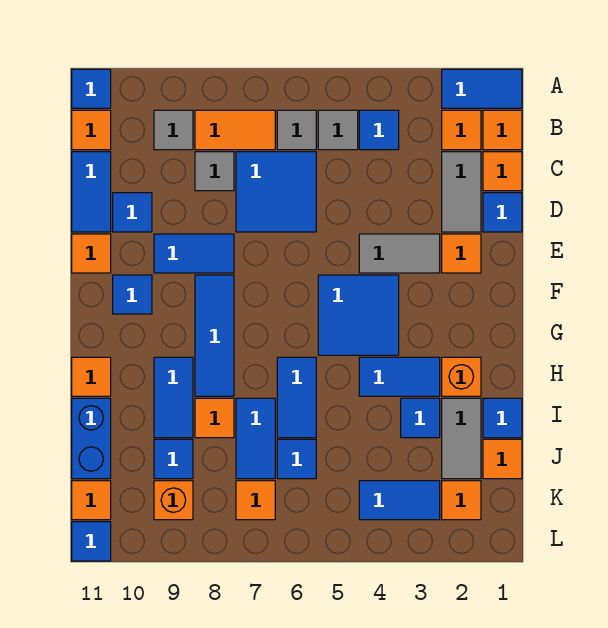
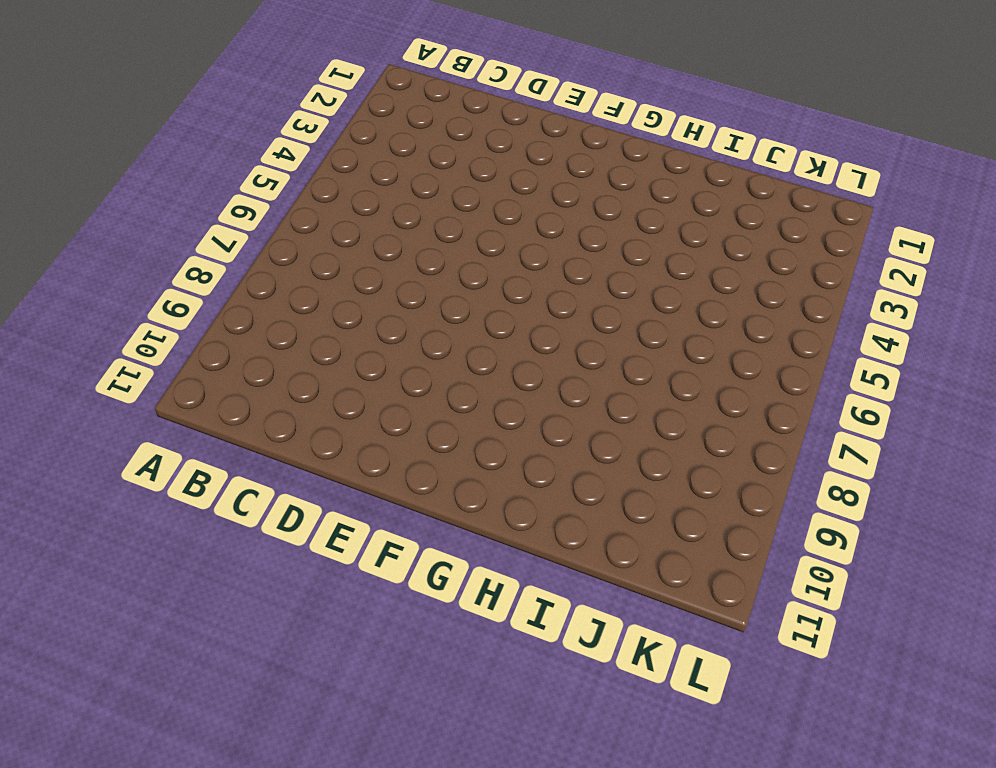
none -> blue tile A1:A2 level 1
none -> blue tile A11 level 1
none -> orange tile B1 level 1
none -> orange tile B2 level 1

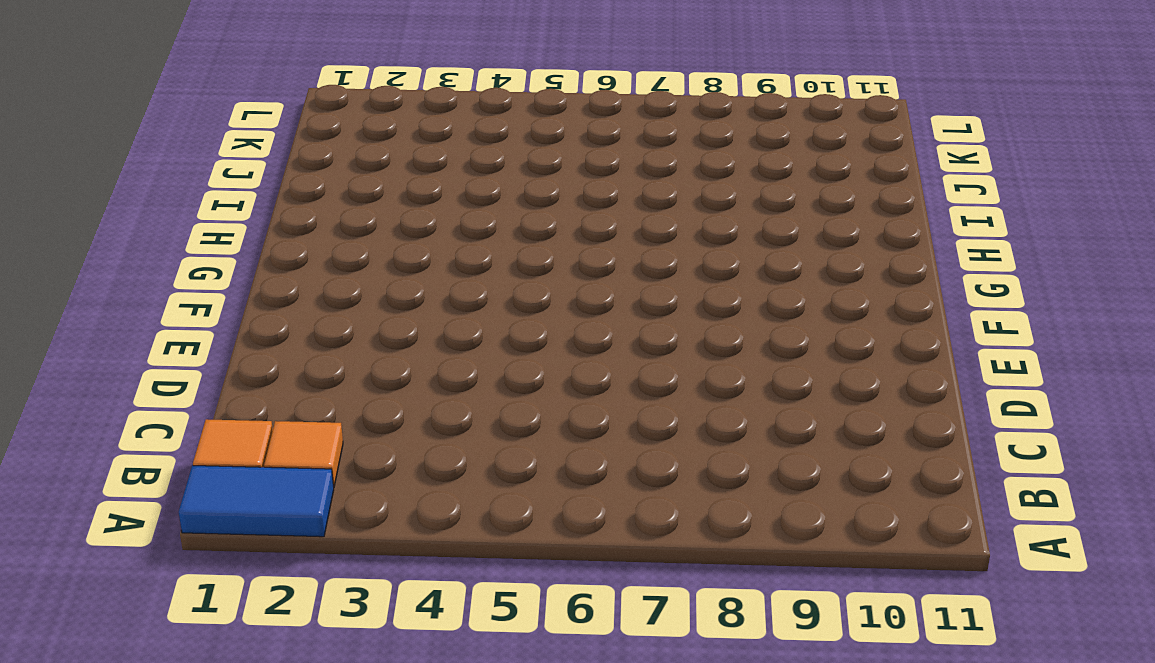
none -> blue tile A11 level 1
none -> blue tile B4 level 1
none -> grey tile B5 level 1
none -> grey tile B6 level 1

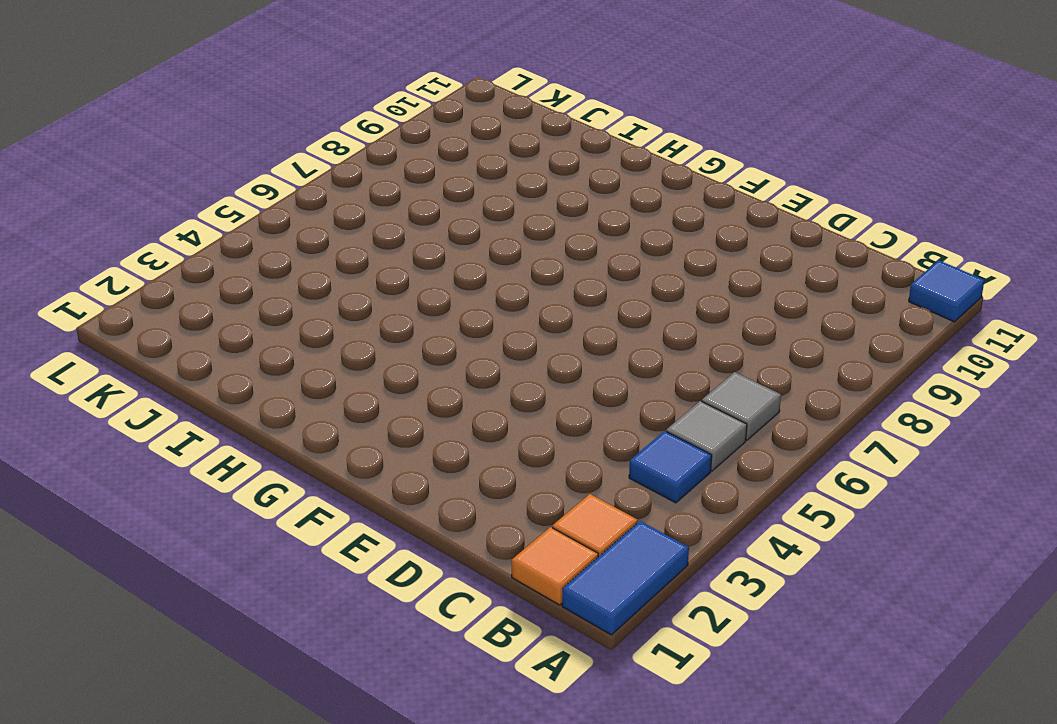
none -> orange tile B7:B8 level 1
none -> grey tile B9 level 1
none -> orange tile B11 level 1
none -> orange tile C1 level 1

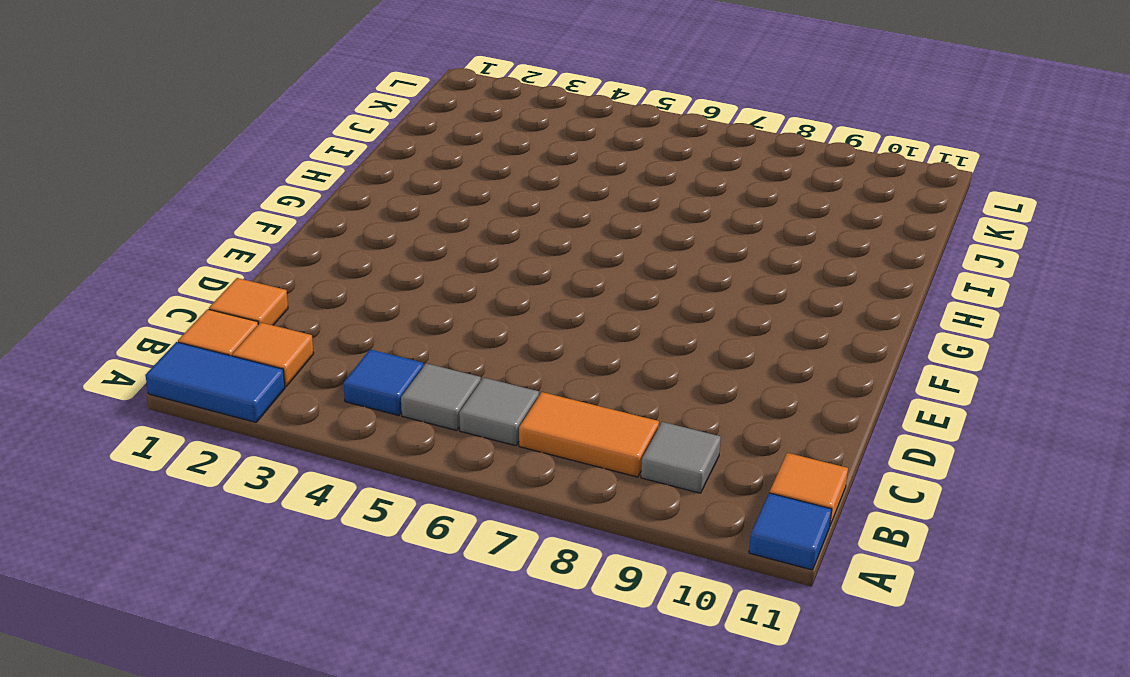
none -> grey tile C2:D2 level 1
none -> blue tile C6:D7 level 1
none -> grey tile C8 level 1
none -> blue tile C11:D11 level 1

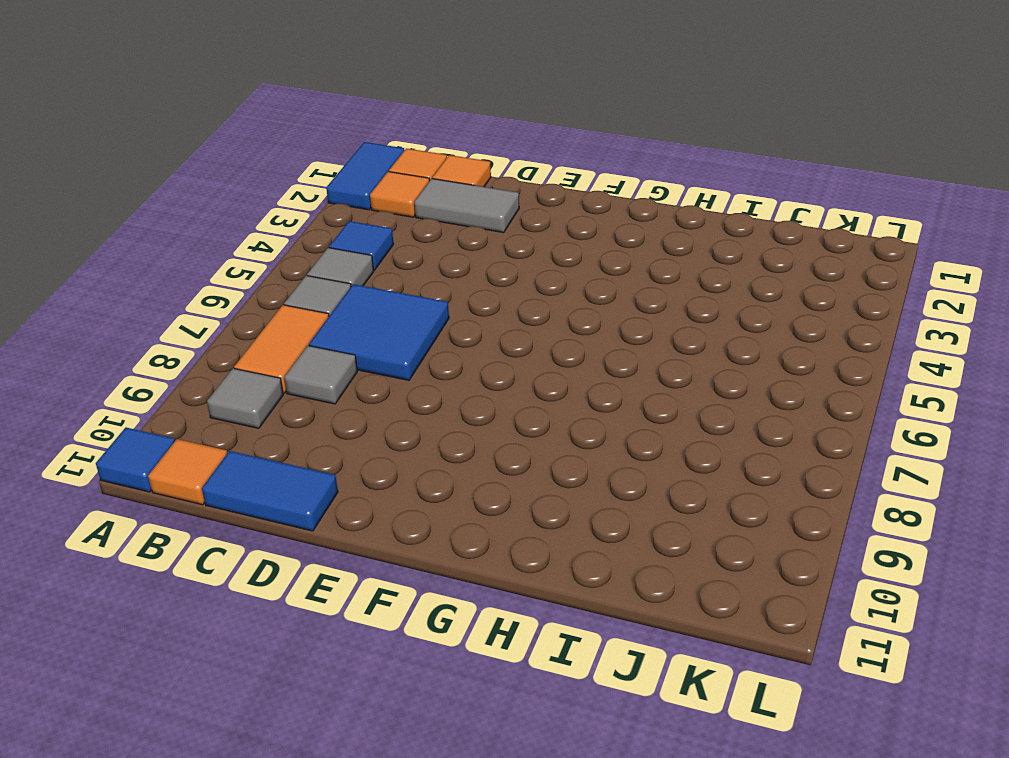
none -> blue tile D1 level 1
none -> blue tile D10 level 1
none -> orange tile E2 level 1
none -> grey tile E3:E4 level 1

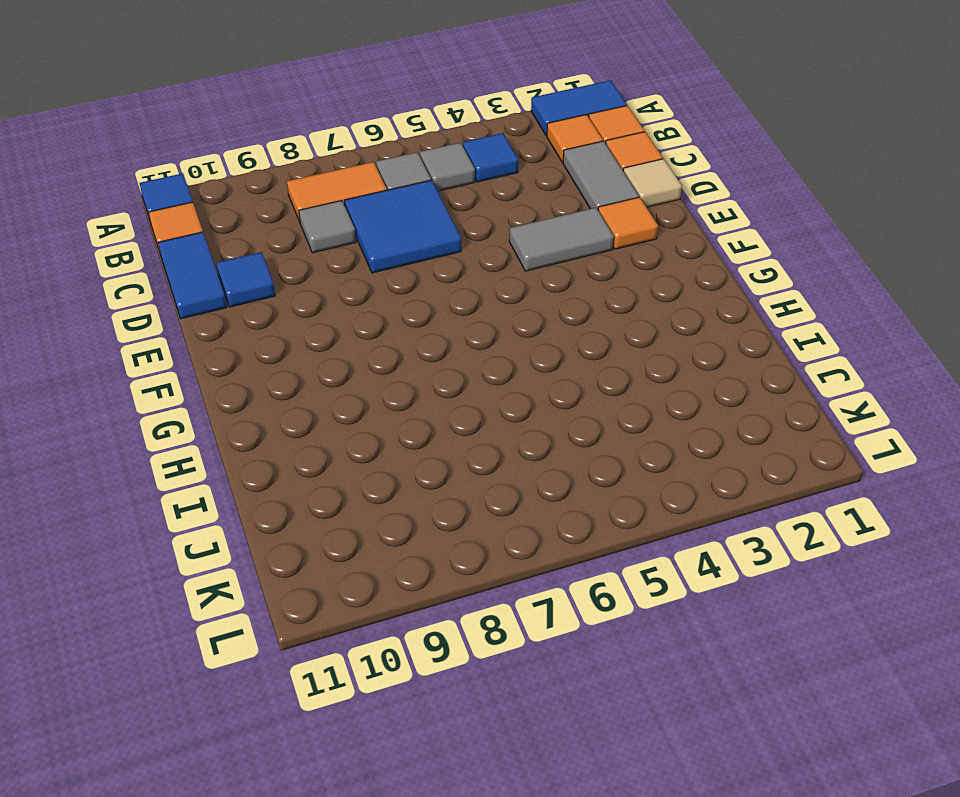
tan tile D1 level 1 -> blue tile D1 level 1
none -> grey tile B9 level 1
none -> blue tile E8:E9 level 1
none -> orange tile E11 level 1
none -> blue tile F4:G5 level 1

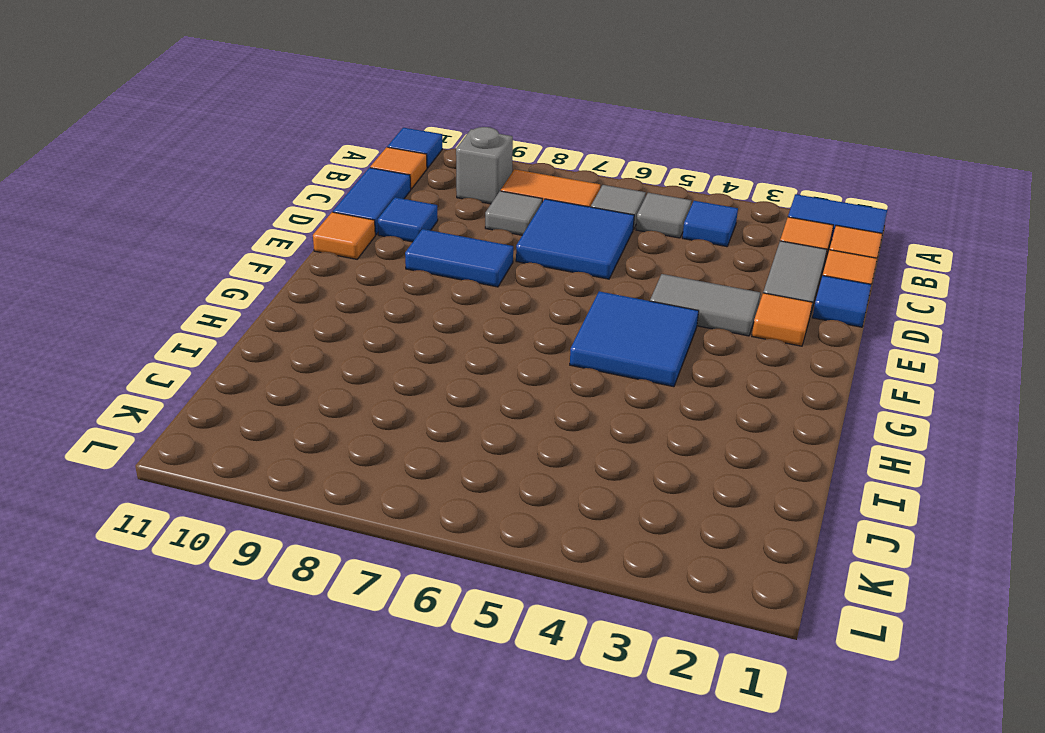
grey brick B9 level 1 -> grey tile B9 level 1
none -> blue tile F8:H8 level 1
none -> blue tile F10 level 1
none -> orange brick H2 level 1
none -> blue tile H3:H4 level 1

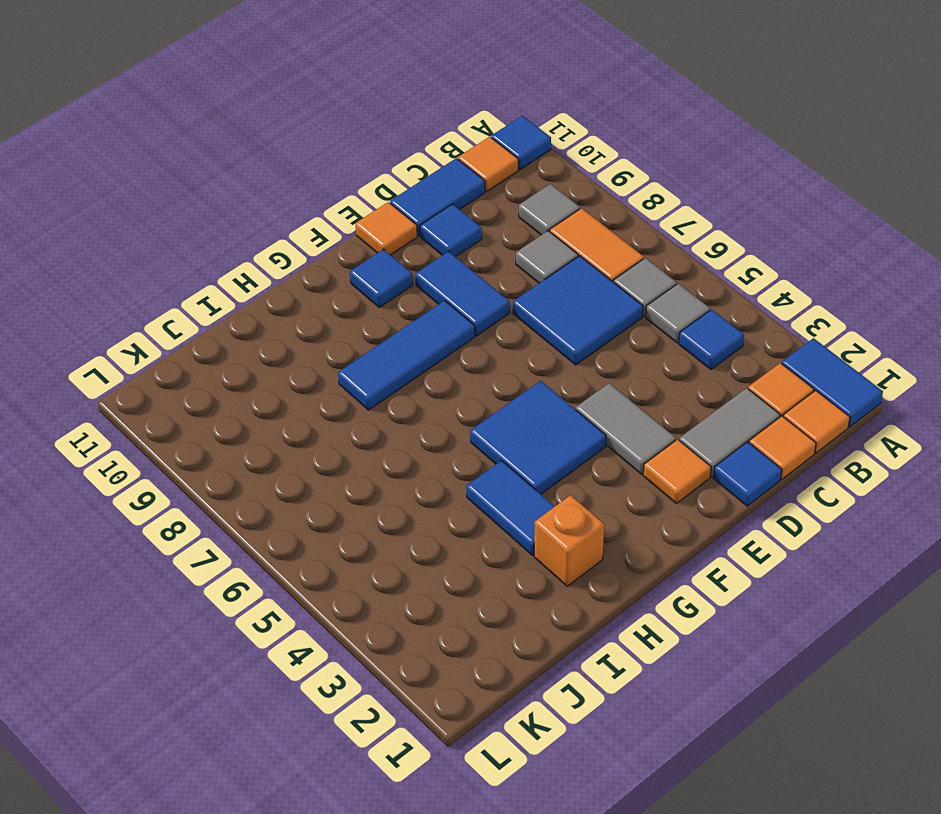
none -> blue tile H6:I6 level 1
none -> blue tile H9:I9 level 1
none -> orange tile H11 level 1
none -> blue tile I1 level 1

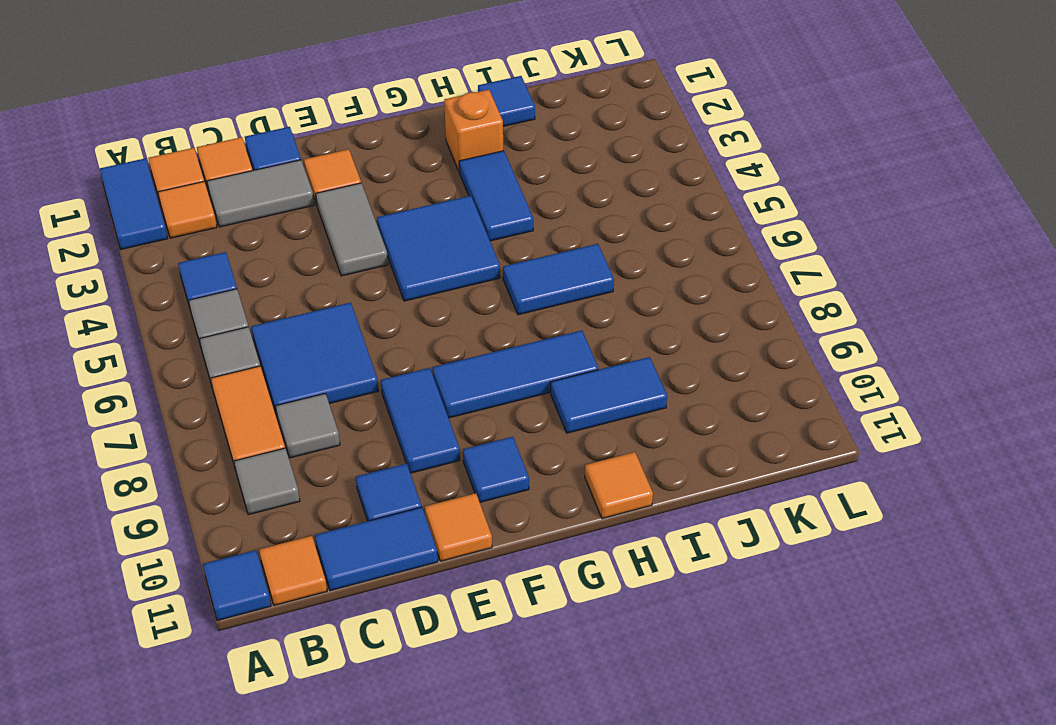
none -> grey tile I2:J2 level 1
none -> blue tile I3 level 1
none -> blue tile I7:J7 level 1
none -> orange tile I8 level 1

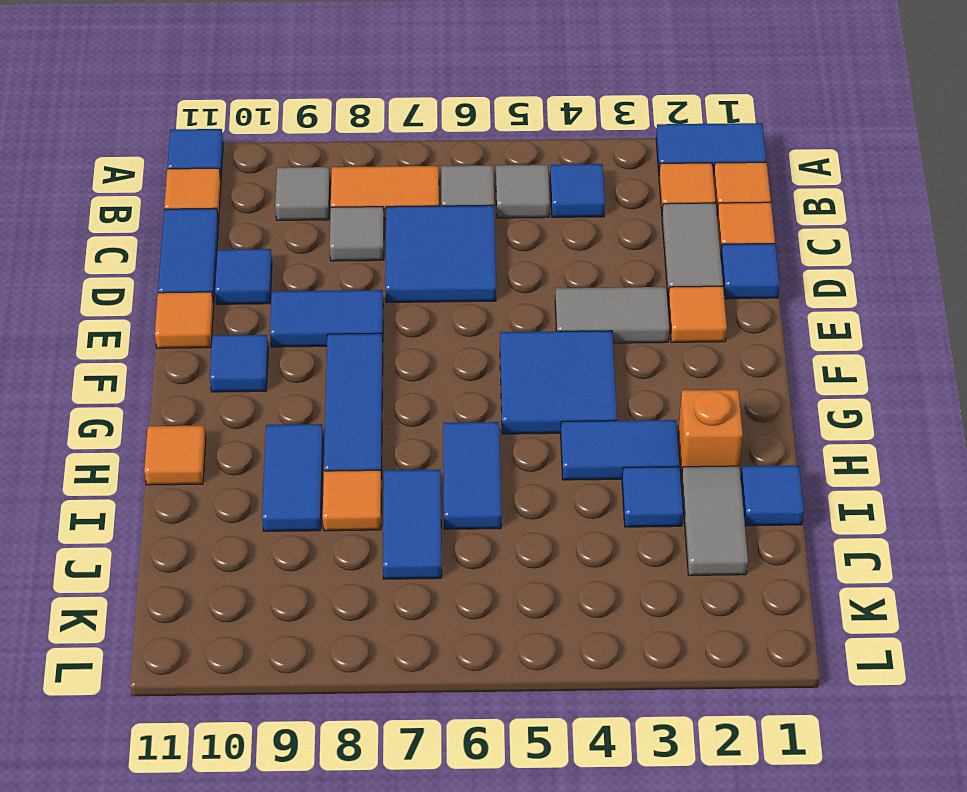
none -> blue brick I11:J11 level 1
none -> orange tile J1 level 1
none -> blue tile J6 level 1
none -> blue tile J9 level 1

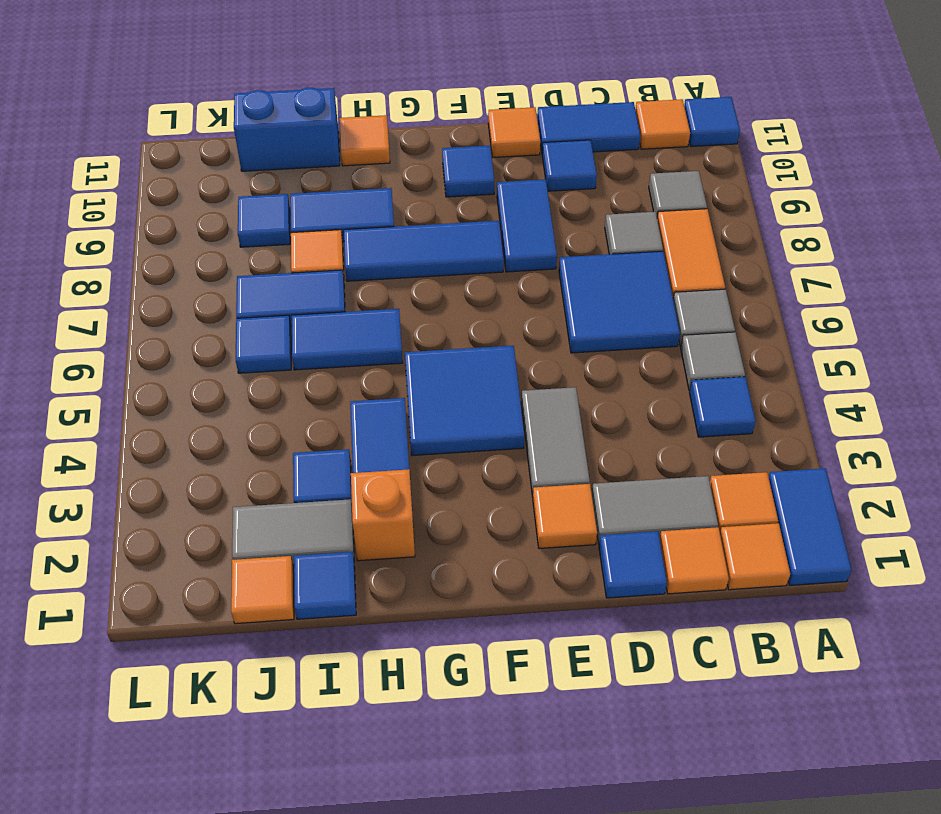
none -> orange tile K2 level 1
none -> blue tile K3:K4 level 1
none -> orange tile K7 level 1
none -> orange brick K9 level 1

